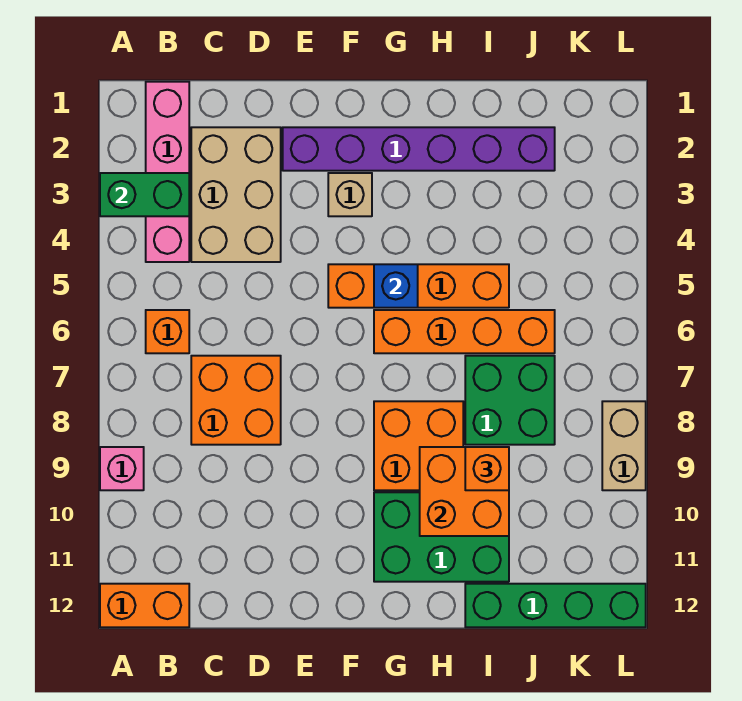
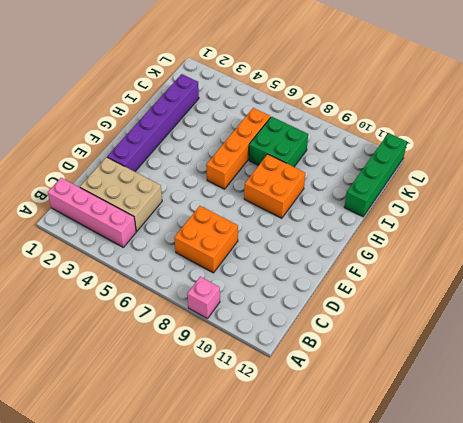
none -> orange brick A12:B12 level 1
none -> orange brick B6 level 1
none -> tan brick F3 level 1

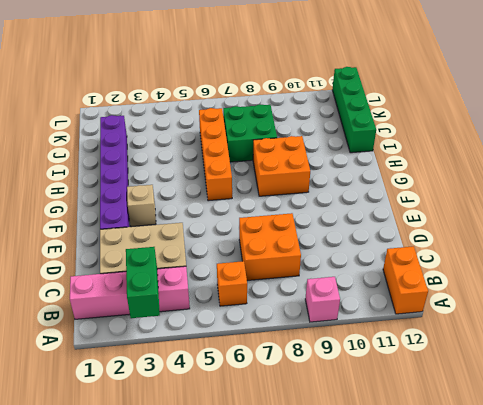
none -> orange brick F5:I5 level 1
none -> green brick G10:I11 level 1
none -> tan brick L8:L9 level 1

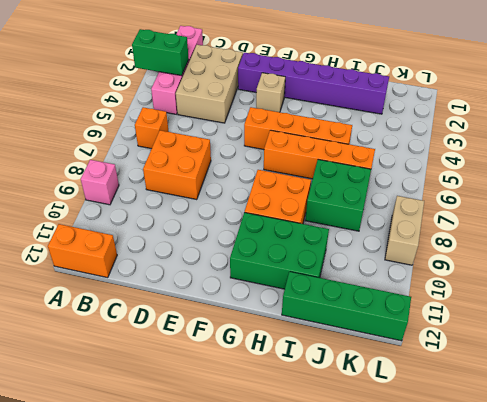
none -> blue brick G5 level 2
none -> orange brick H9:I10 level 2
none -> orange brick I9 level 3

